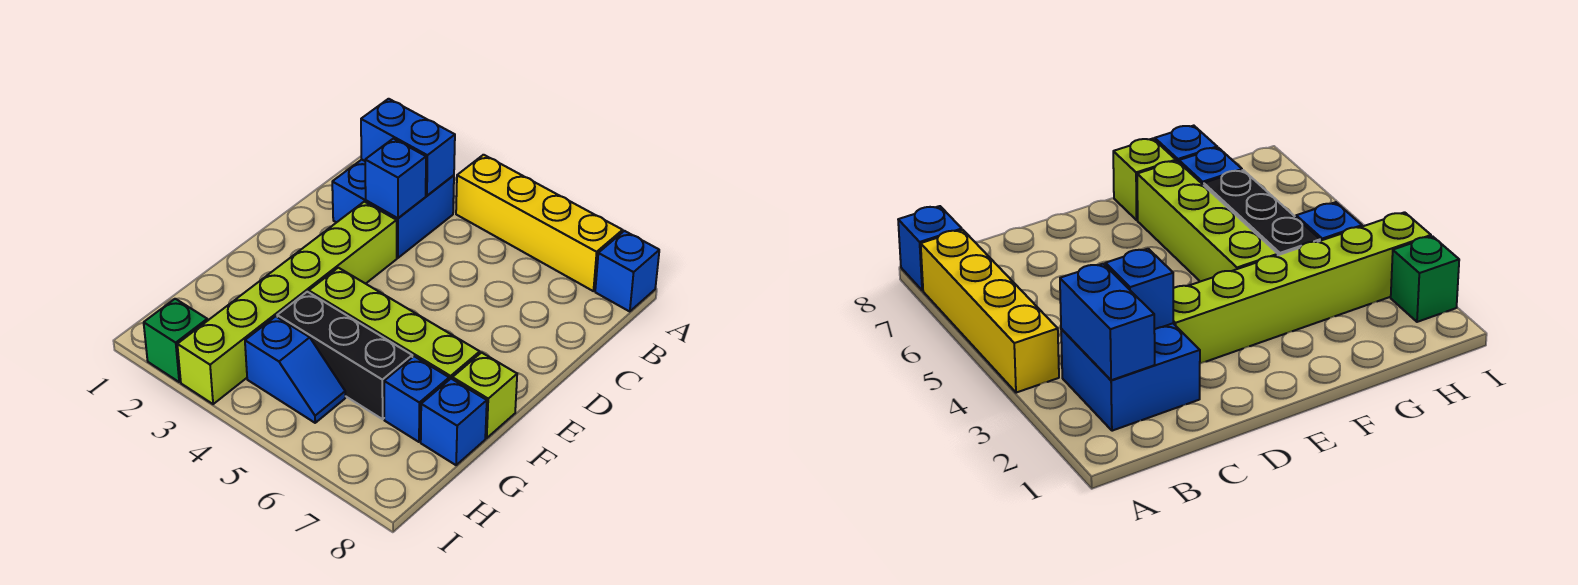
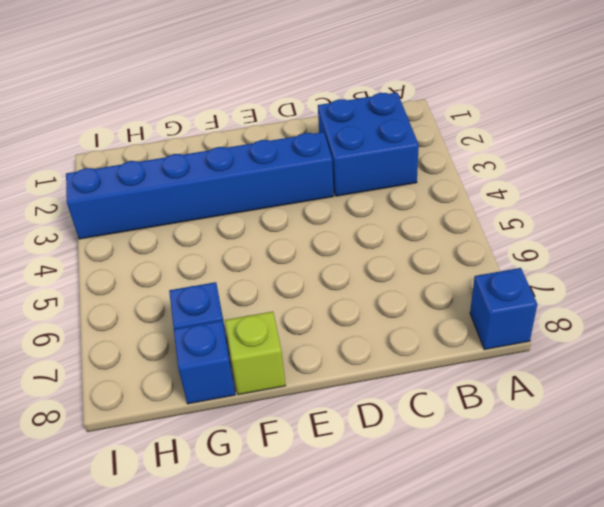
blue brick D3:I3 level 1 -> lime brick D3:I3 level 1
none -> yellow brick A4:A7 level 1
none -> lime brick F4:F7 level 1
none -> black brick G4:G6 level 1

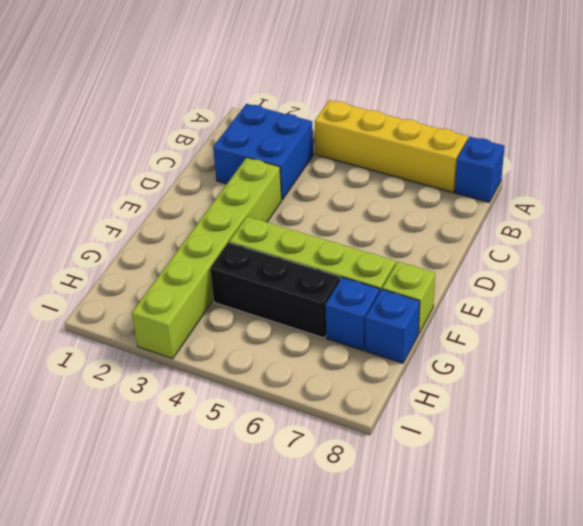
none -> blue slope H4:H5 level 1 top 4
none -> green brick I2 level 1
none -> blue brick B2:B3 level 2

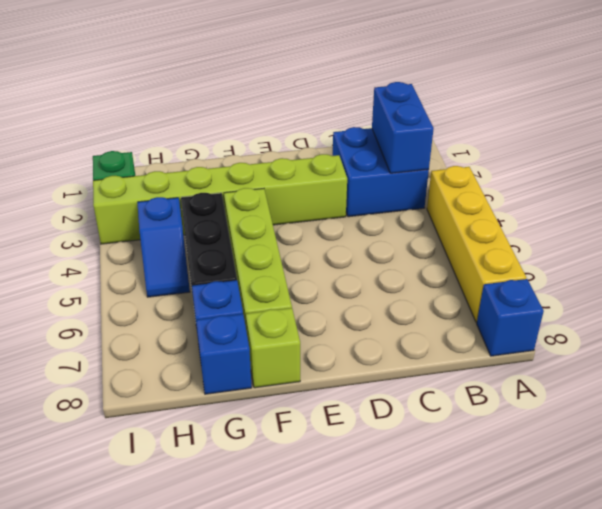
none -> blue brick C3 level 2

